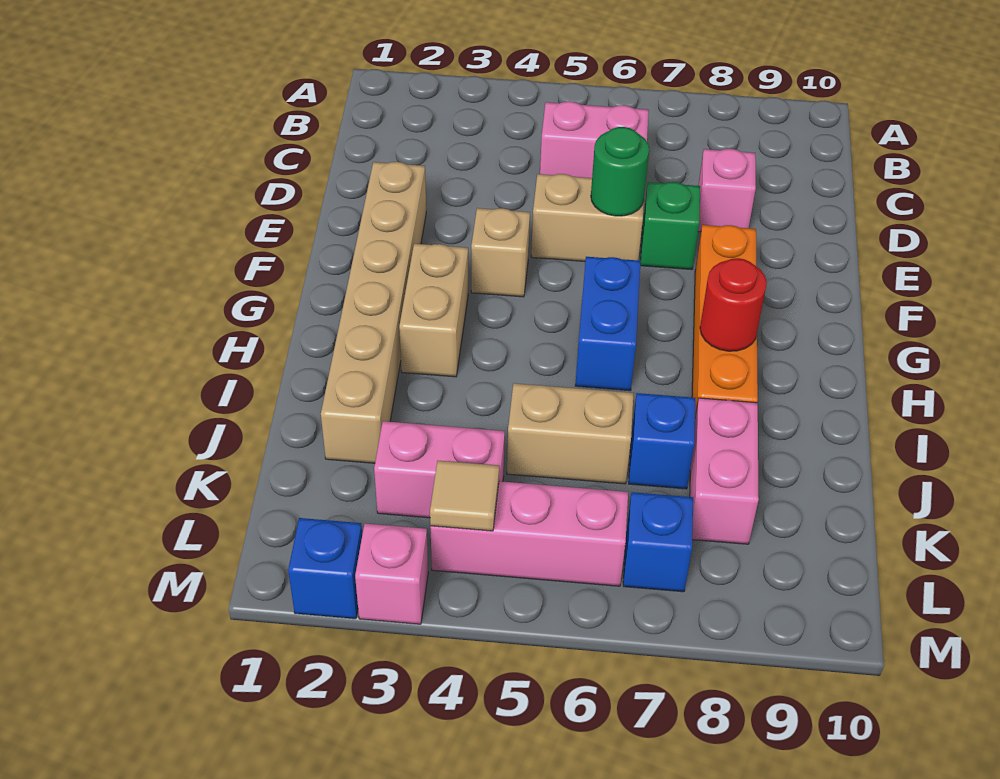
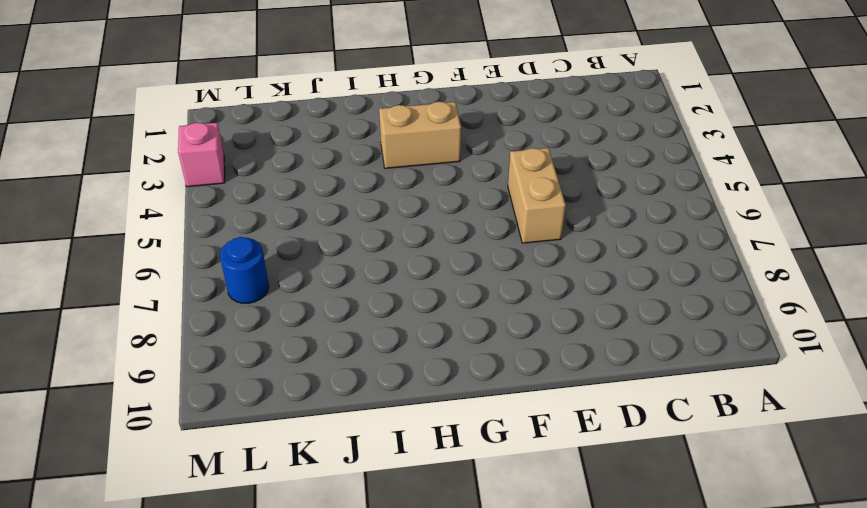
blue round brick L7 level 1 -> blue brick L7 level 1
none -> pink brick C5:C6 level 1
none -> pink brick D8 level 1
none -> tan brick E2:J2 level 1

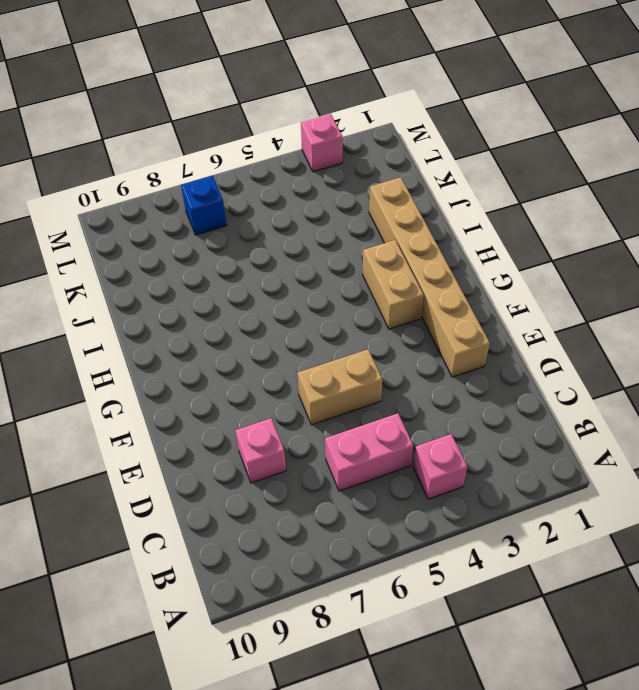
pink brick B4 level 1 -> none
none -> green brick E7 level 1
none -> tan brick F4 level 1
none -> orange brick F8:I8 level 1

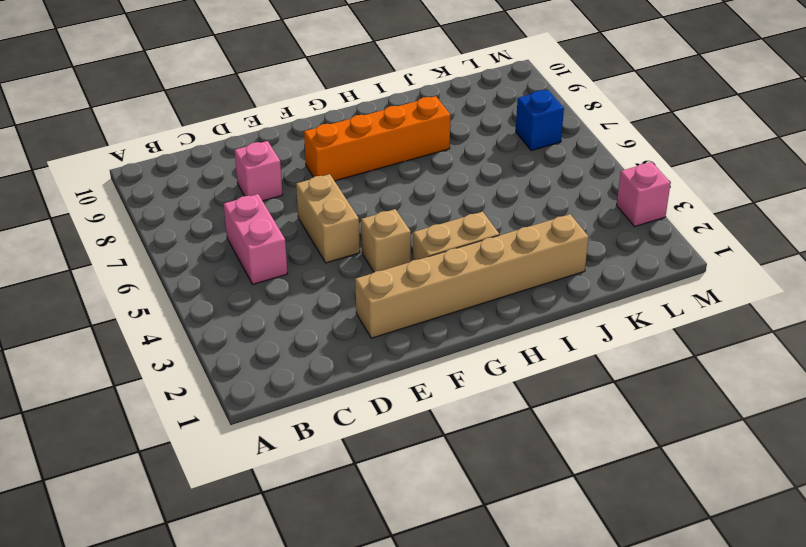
none -> green brick E7 level 1
none -> blue brick G6:H6 level 1
none -> tan brick J5:J6 level 1

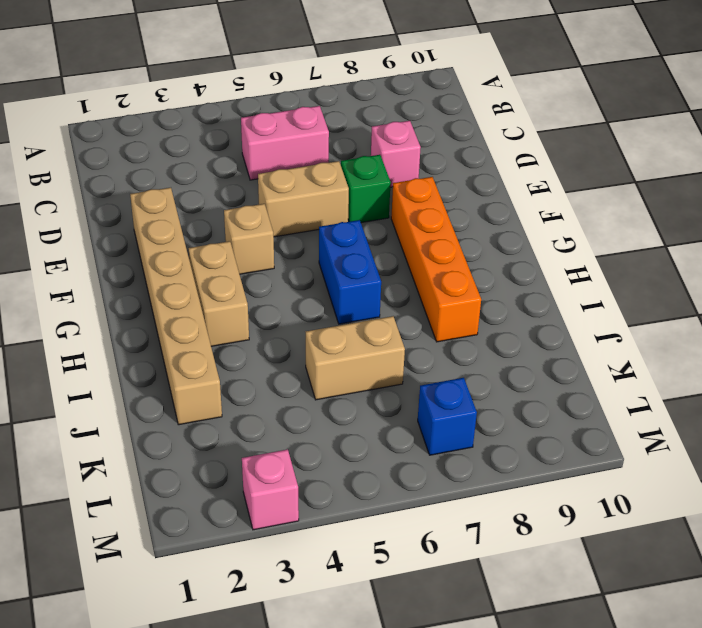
none -> blue brick J7 level 1
none -> pink brick J8:K8 level 1
none -> pink brick K3:K4 level 1

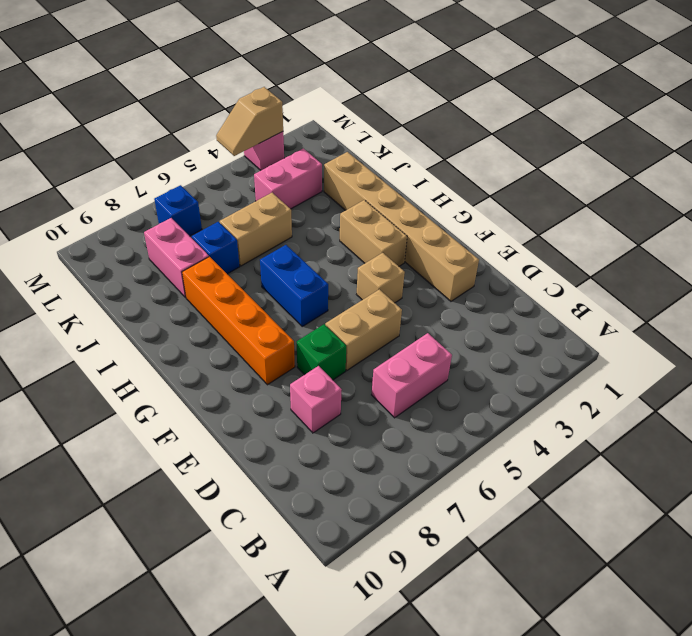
tan slope M3:M4 level 2 top 3 -> none
none -> pink brick L4:L6 level 1
none -> blue brick M2 level 1
none -> green round brick E6 level 2

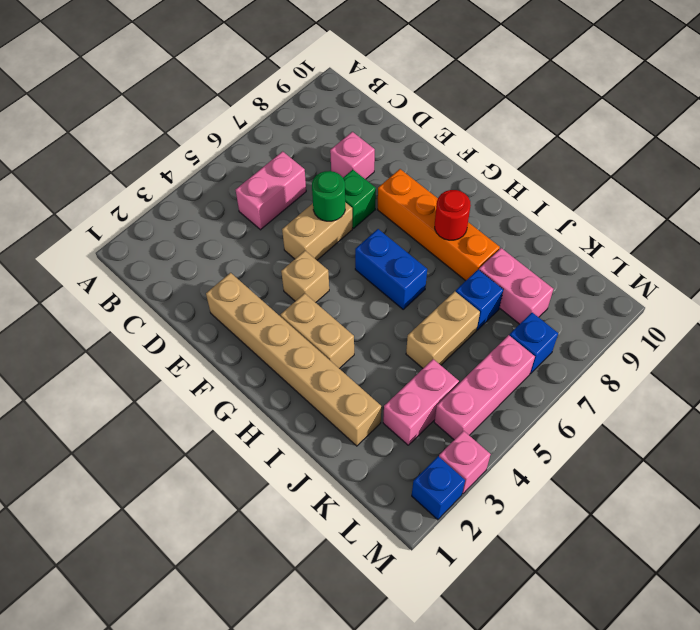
none -> tan tile L4 level 2

